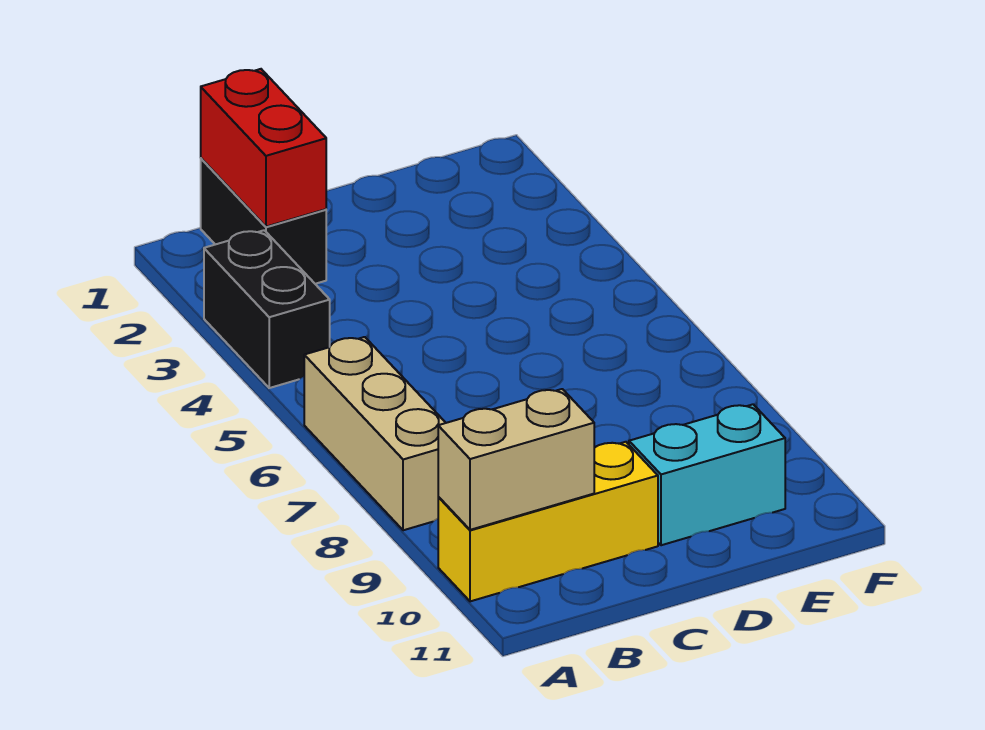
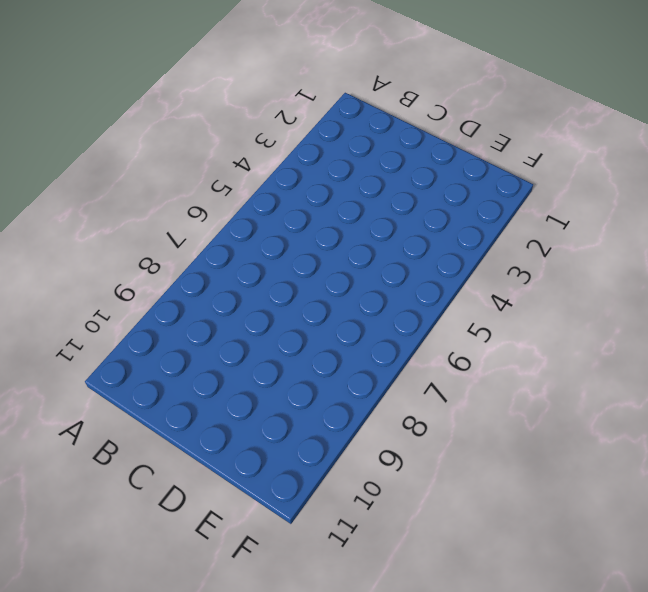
none -> black brick A3:A4 level 1
none -> tan brick A6:A8 level 1

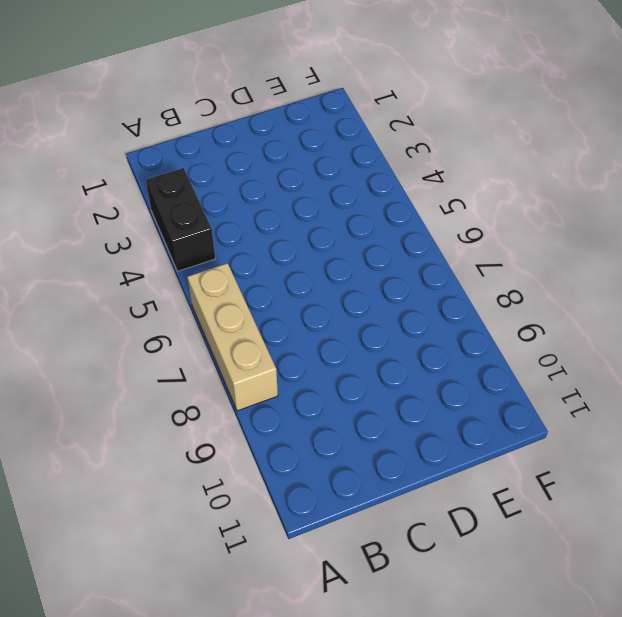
none -> yellow brick A10:C10 level 1
none -> black brick B1:B2 level 1

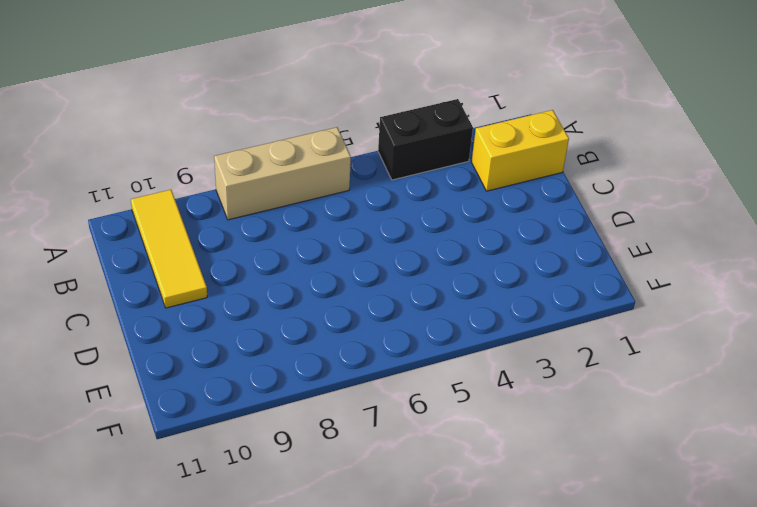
yellow tile A10:C10 level 1 -> yellow brick A10:C10 level 1
yellow brick B1:B2 level 1 -> black brick B1:B2 level 1
none -> cyan brick D10:E10 level 1
none -> tan brick A10:B10 level 2

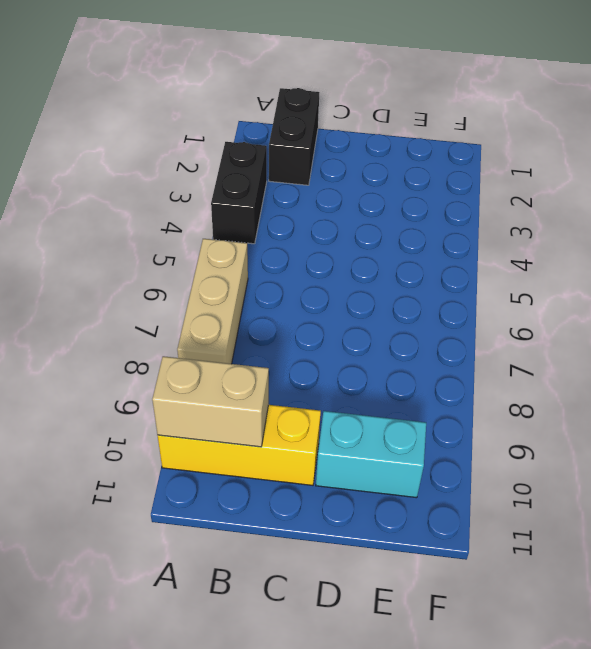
none -> red brick B1:B2 level 2

